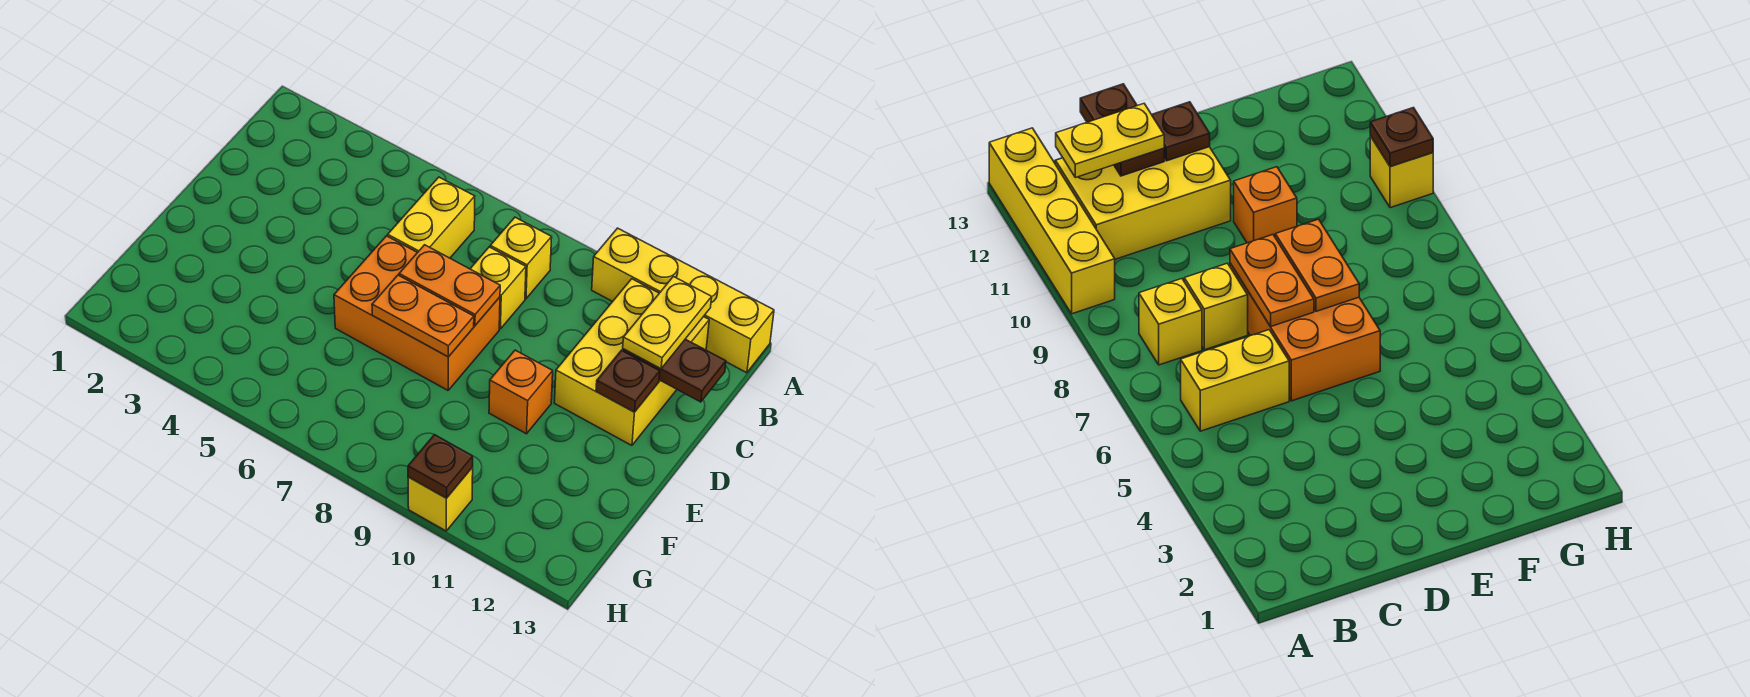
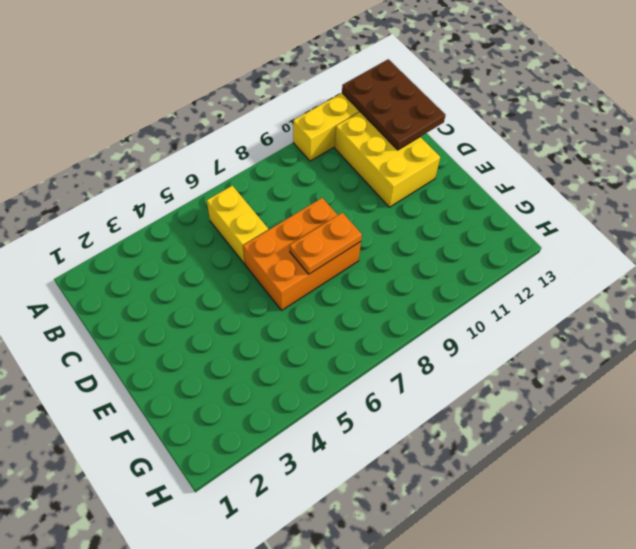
brown plate A12:C13 level 2 -> brown plate C12:C13 level 2
none -> yellow brick B8 level 1
none -> yellow brick C8 level 1
none -> orange brick E10 level 1

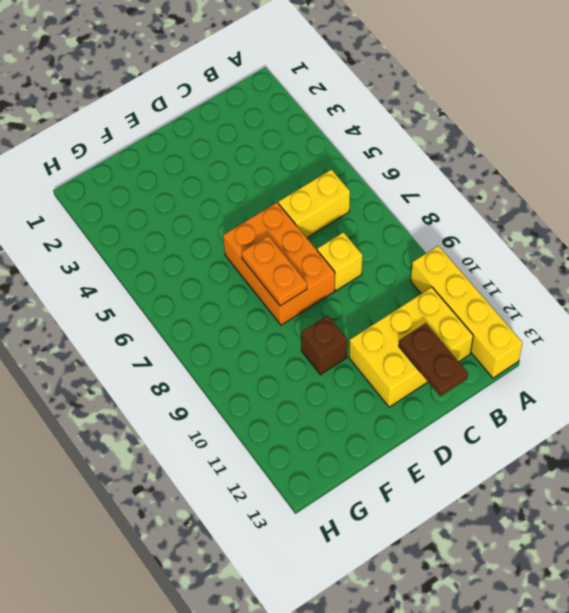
brown brick E10 level 1 -> orange brick E10 level 1
none -> yellow brick B8 level 1
none -> yellow brick H10 level 1
none -> orange plate D7:D8 level 2

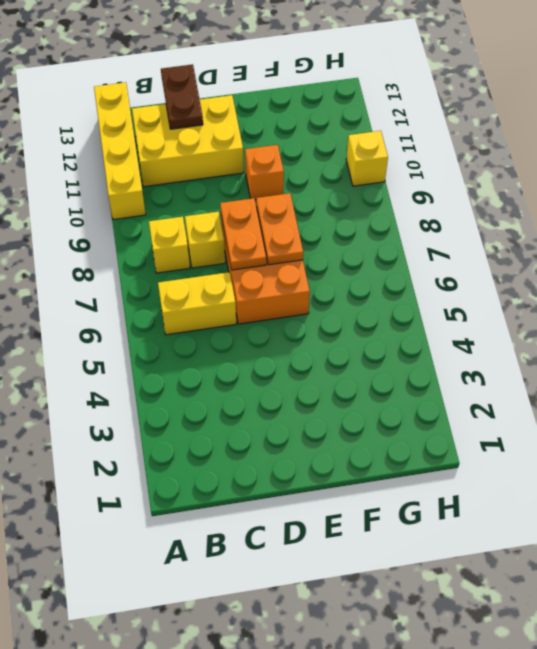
none -> brown plate D12 level 2
none -> brown plate H10 level 2
none -> yellow plate B12:C12 level 3

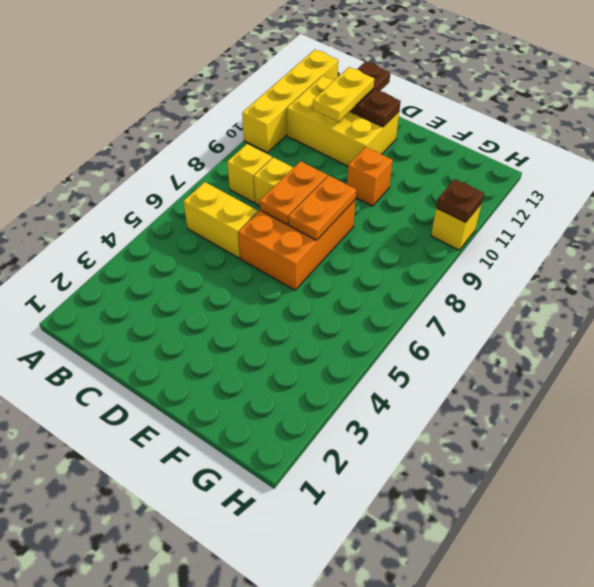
yellow plate C11:C12 level 3 -> yellow plate B12:C12 level 3

